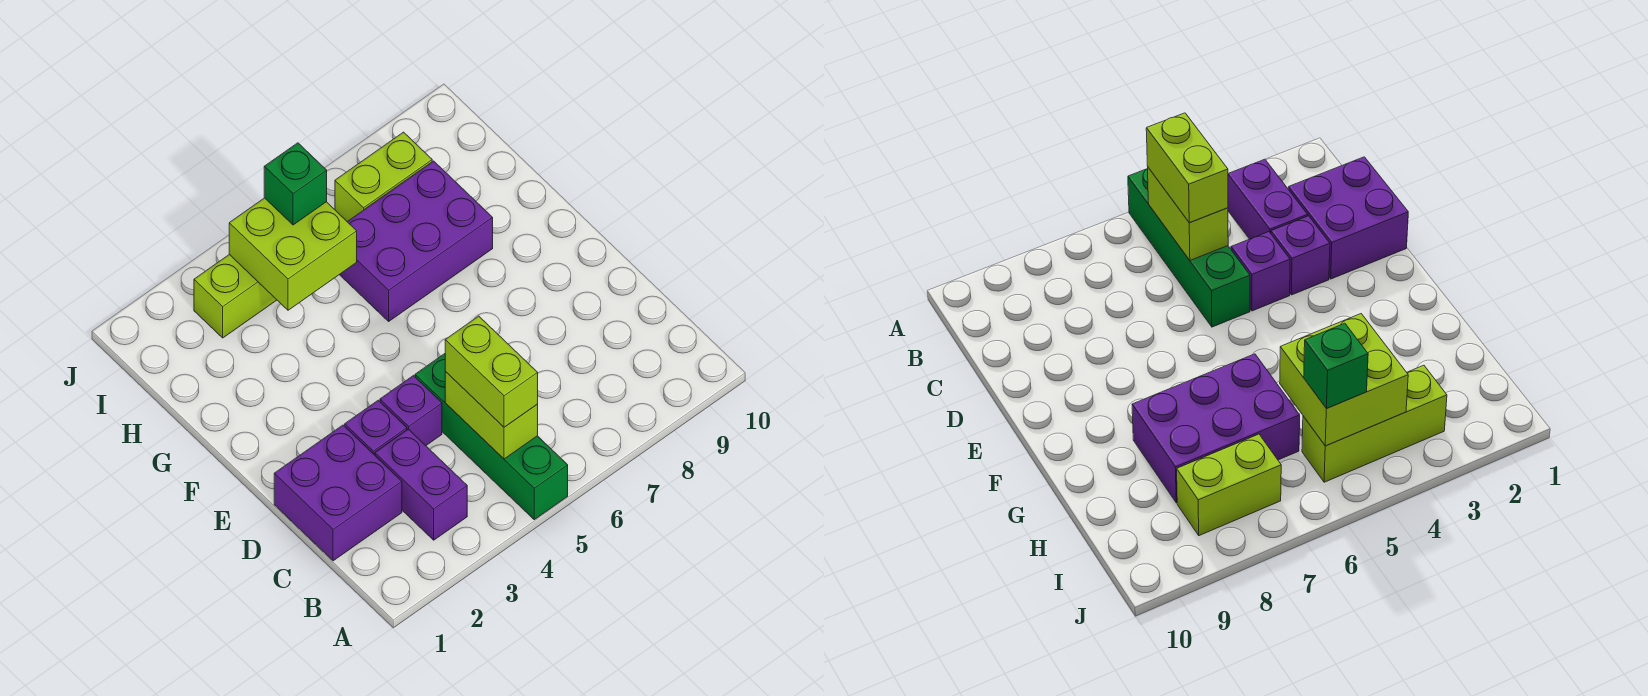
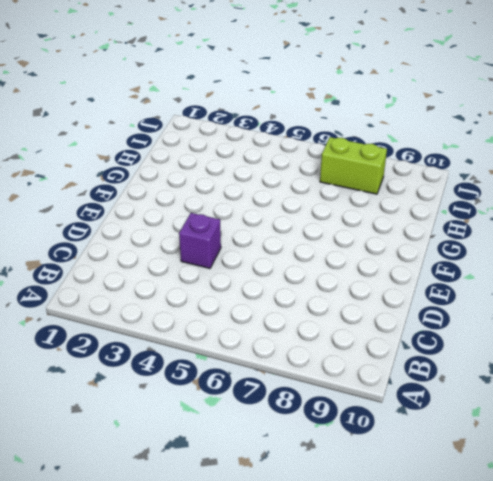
none -> green brick A5:D5 level 1
none -> purple brick B3:C3 level 1
none -> purple brick C1:D2 level 1

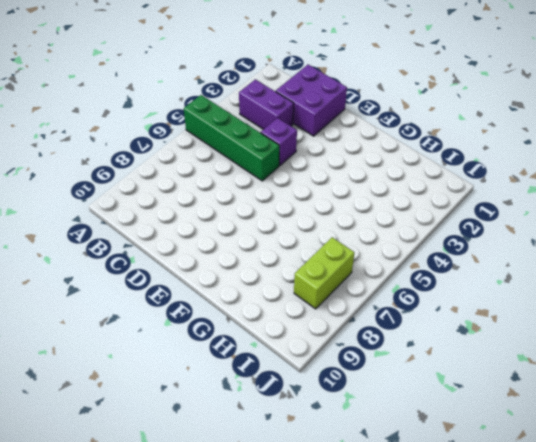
none -> purple brick D3 level 1
none -> purple brick G6:H8 level 1
none -> lime brick I3:I5 level 1

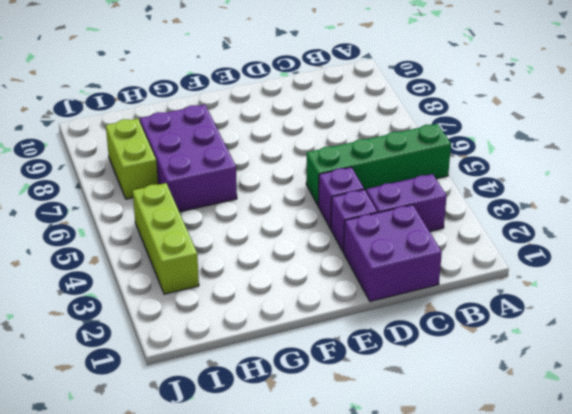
none -> lime brick B5:C5 level 2
none -> lime brick H4:I5 level 2
none -> lime brick B5:C5 level 3

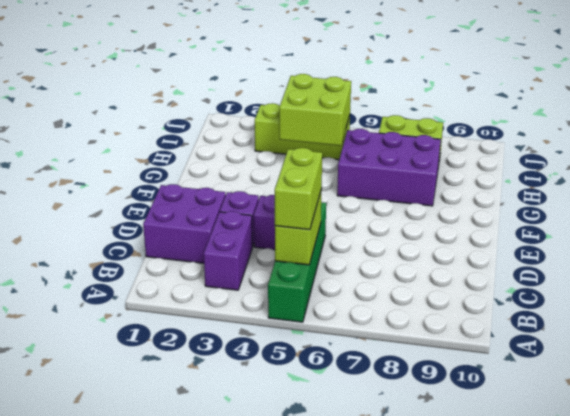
none -> green brick I5 level 3

